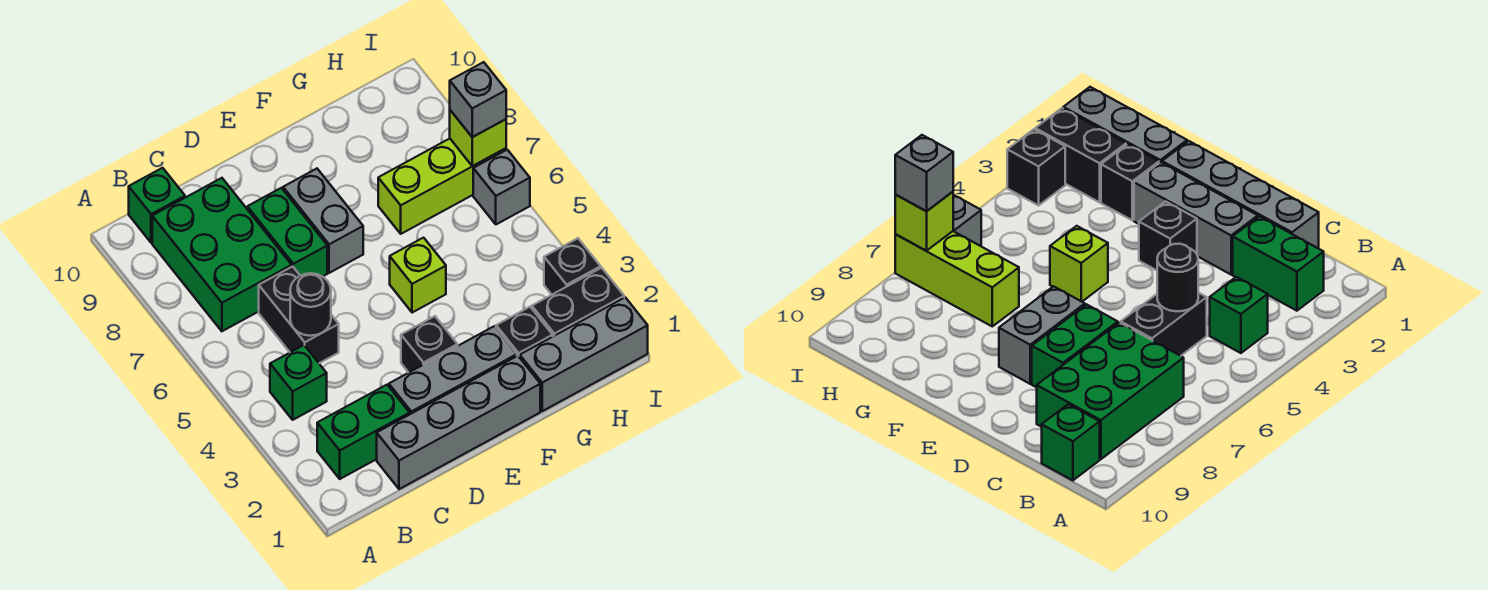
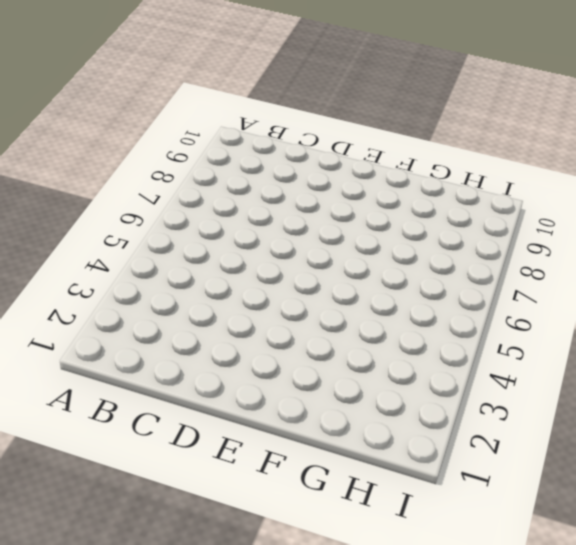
none -> green brick B2:C2 level 1
none -> green brick B4 level 1
none -> green brick B7:C9 level 1

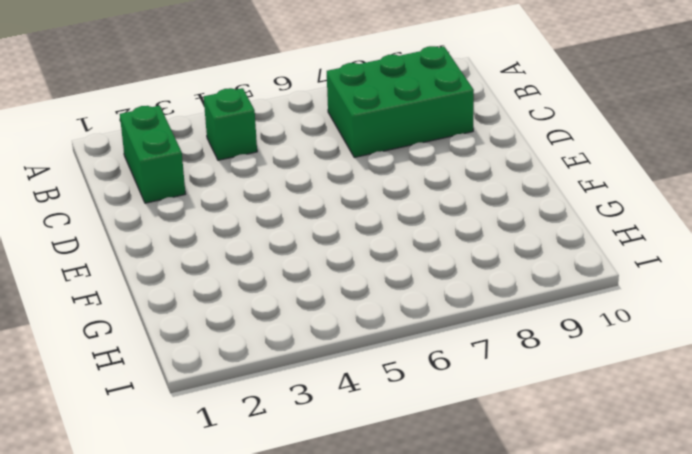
none -> green brick B10 level 1
none -> grey brick C1:F1 level 1
none -> black brick C5:C6 level 1

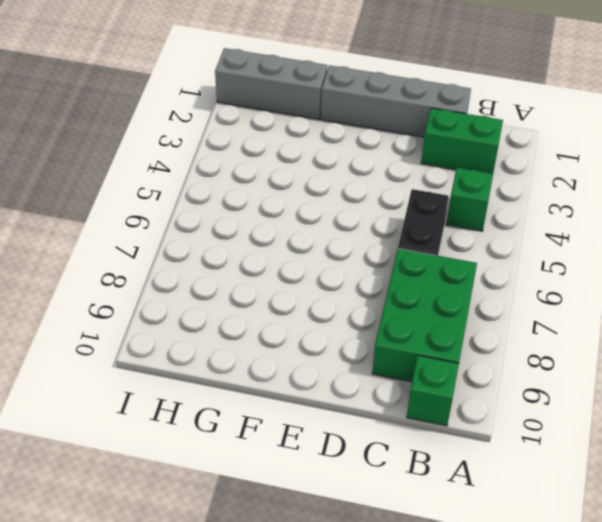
none -> grey brick D2:F2 level 1
none -> green brick D7:D8 level 1
none -> black brick E3 level 1

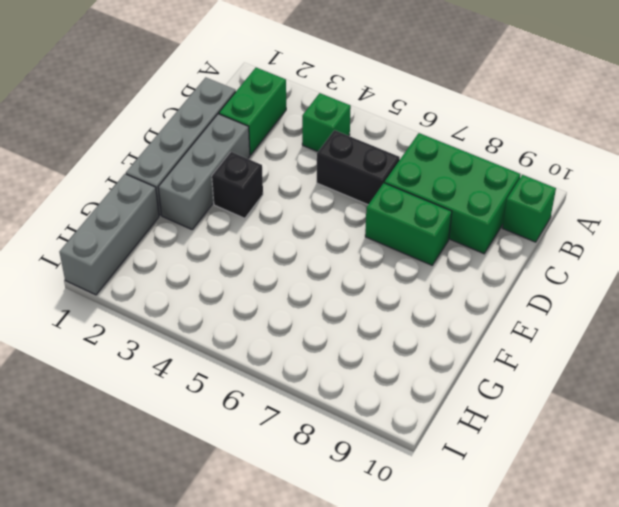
none -> grey brick E7:E8 level 1
none -> lime brick F5 level 1
none -> black brick G2 level 1

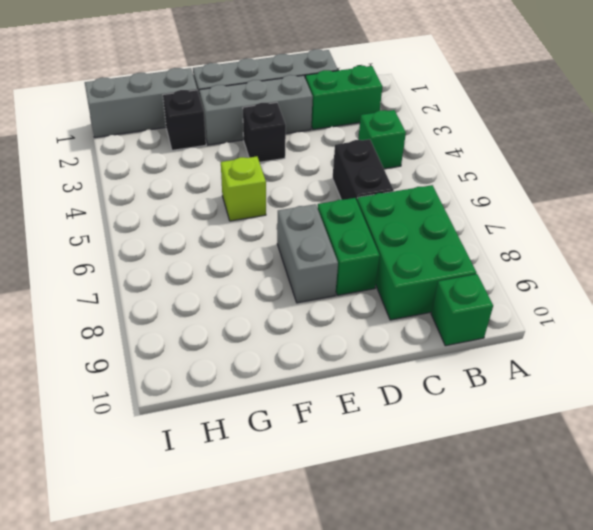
none -> lime brick G7:I7 level 1
none -> black brick H2:I2 level 1
none -> black brick I3 level 1

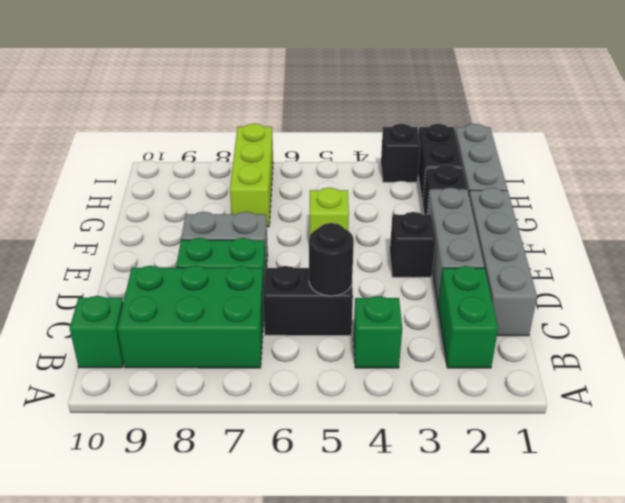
none -> grey brick I6 level 1
none -> lime brick I7 level 2
none -> grey brick I7 level 3

